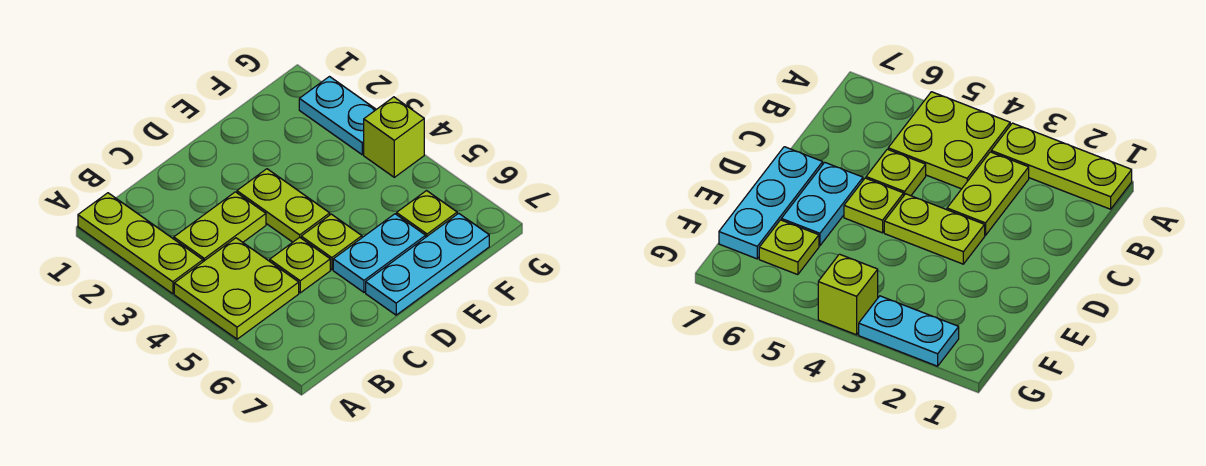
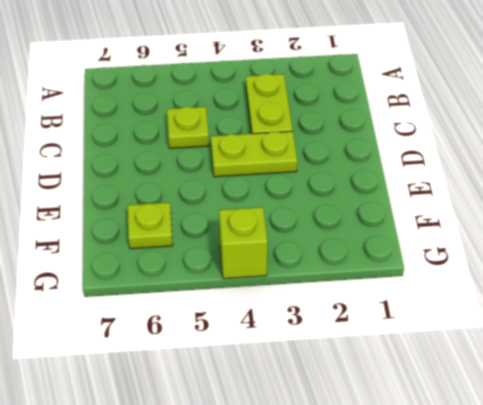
none -> lime plate A1:A3 level 1
none -> lime plate A4:B5 level 1

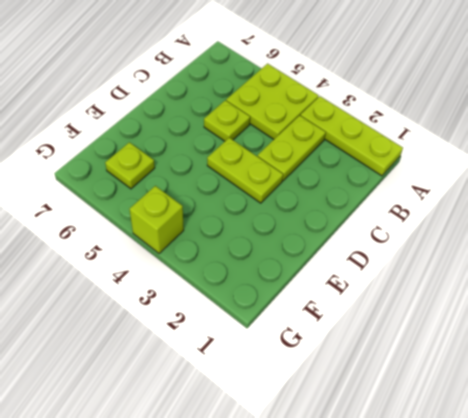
none -> lime plate D5 level 1
none -> cyan plate D6:E6 level 1

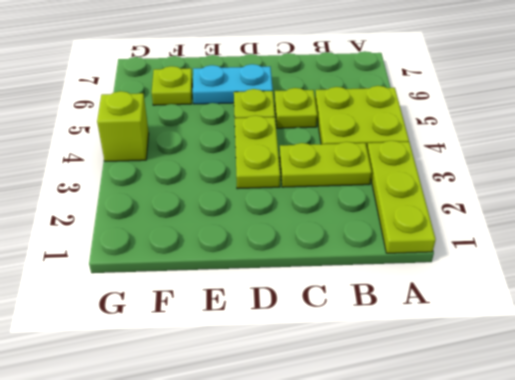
none -> cyan plate D7:F7 level 1
none -> cyan plate G2:G3 level 1

